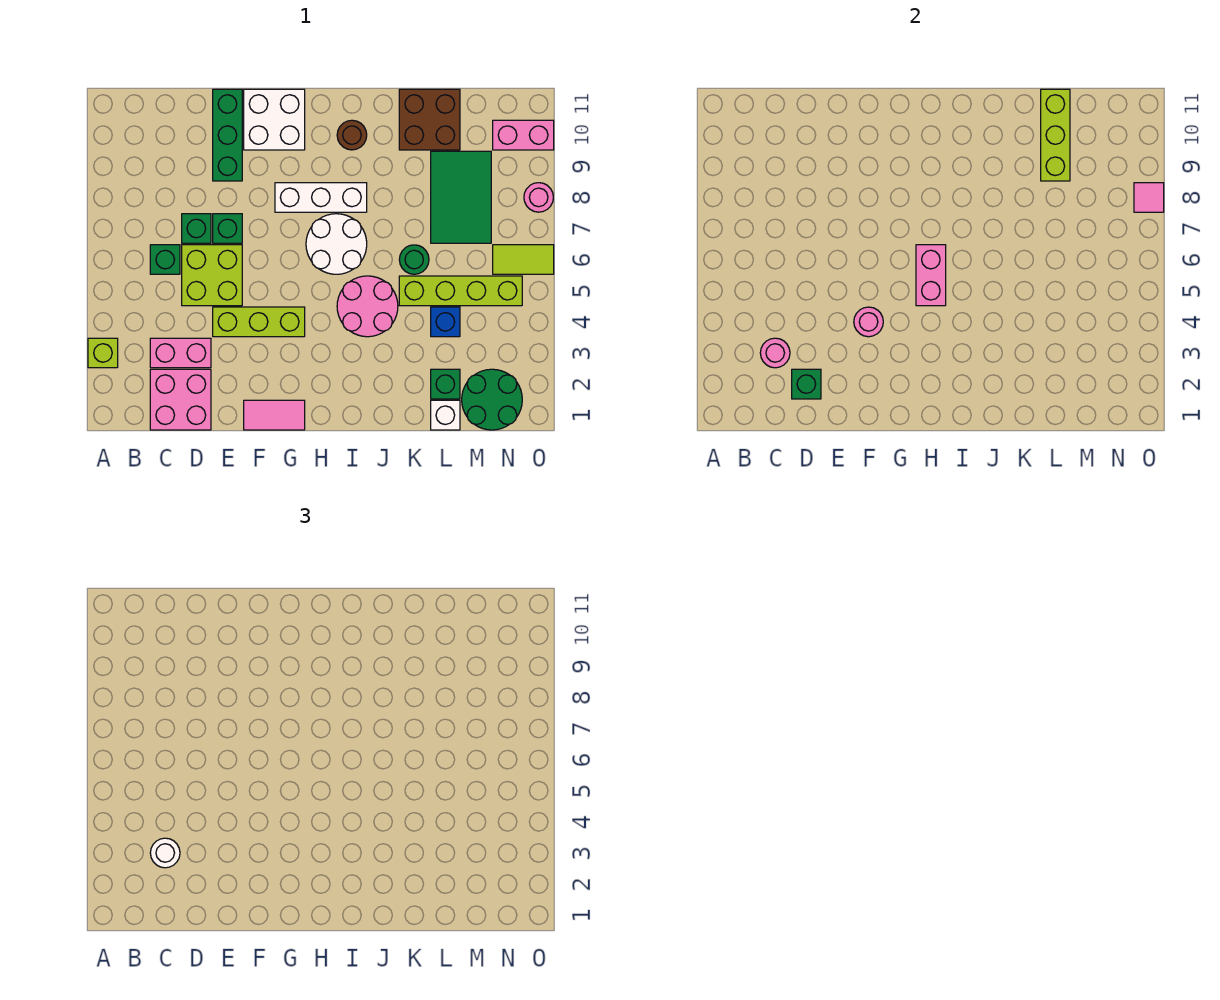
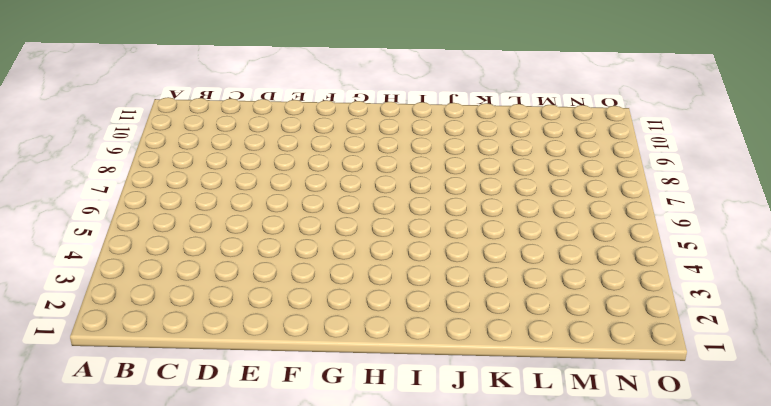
none -> lime brick A3 level 1
none -> pink brick C1:D2 level 1
none -> pink brick C3:D3 level 1
none -> green brick C6 level 1

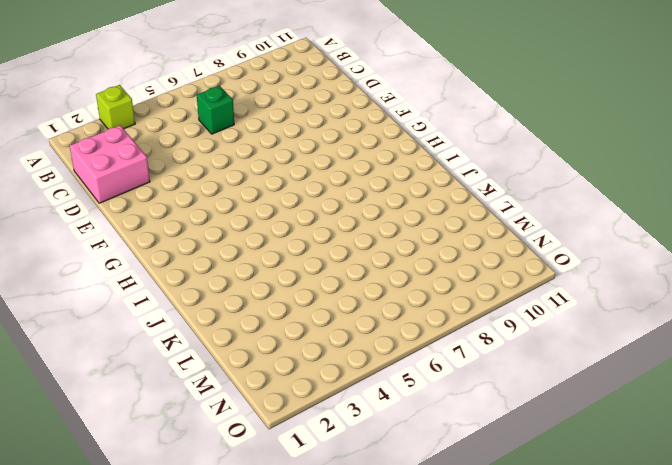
none -> pink brick C3:D3 level 1
none -> lime brick D5:E6 level 1
none -> green brick D7 level 1
none -> lime brick E4:G4 level 1

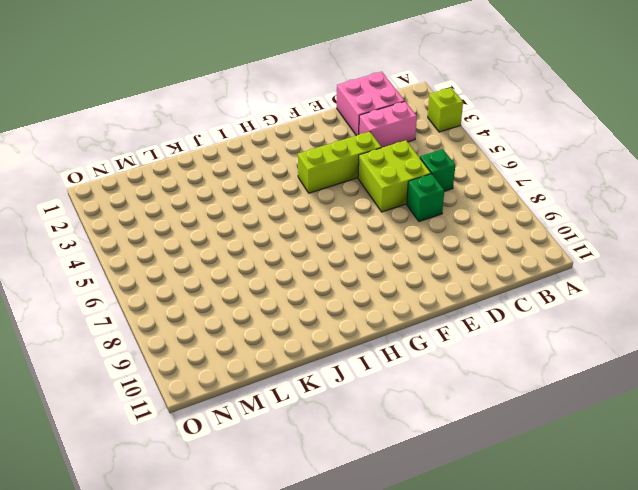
none -> green brick E7 level 1
none -> green brick E9:E11 level 1
none -> pink tile F1:G1 level 1
none -> white brick F10:G11 level 1

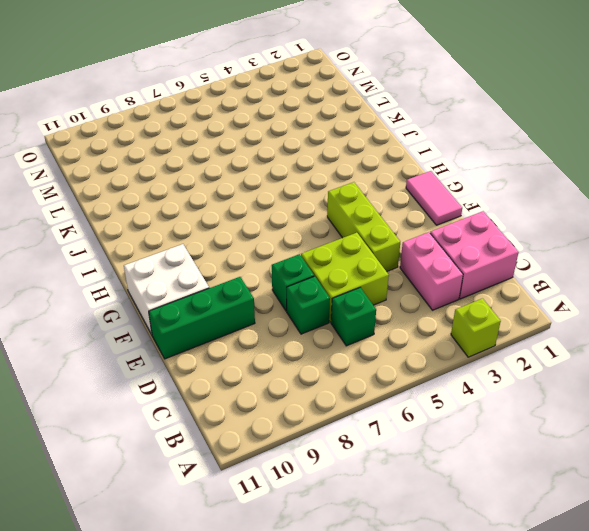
none -> white brick G8:I8 level 1
none -> white round brick H6:I7 level 1
none -> pink round brick I4:J5 level 1
none -> brown round brick I10 level 1

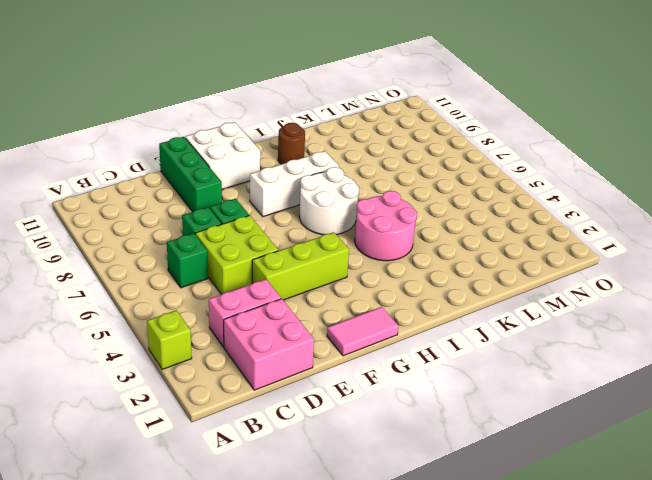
none -> lime brick K5:N5 level 1
none -> green round brick K6 level 1
none -> brown brick K10:L11 level 1
none -> white brick L1 level 1

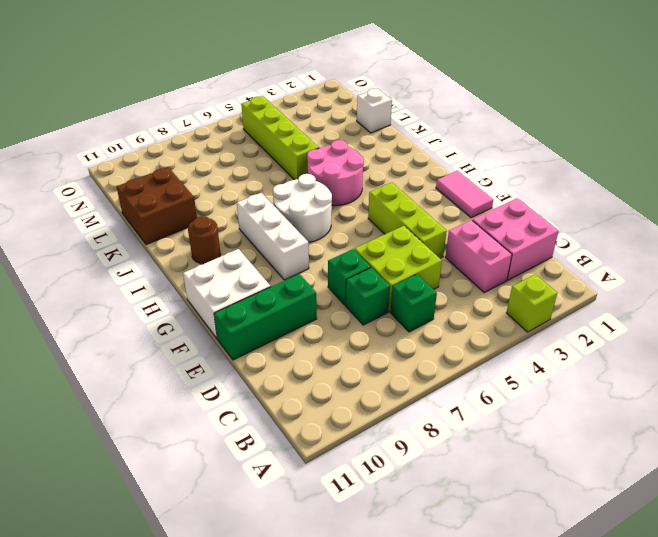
none -> green round brick K6 level 1
none -> green brick L2 level 1
none -> blue brick L4 level 1
none -> green tile L7:M9 level 1

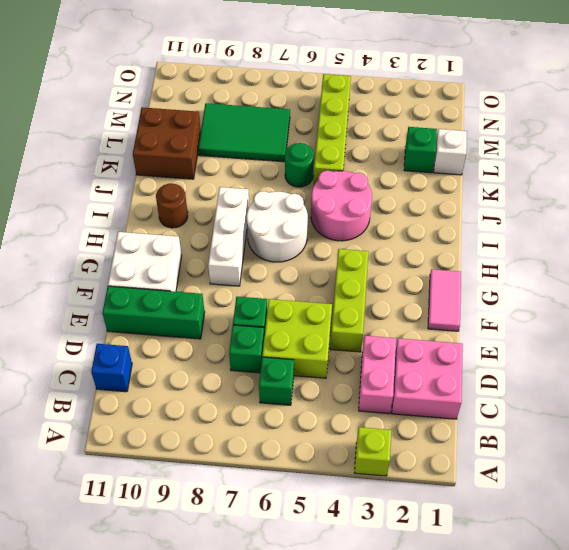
blue brick C11 level 1 -> blue brick L4 level 1
none -> green round brick M1:N2 level 1
none -> lime tile N6:O6 level 1
none -> pink brick N10:O10 level 1
none -> pink round brick O8 level 1

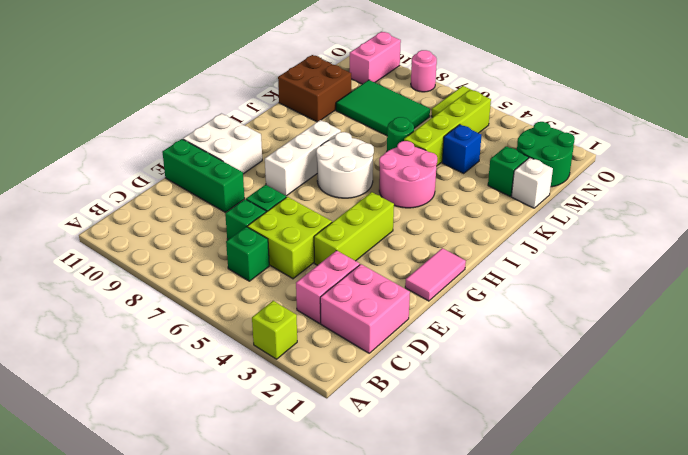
none -> brown round brick I10 level 1
none -> pink round brick C3 level 2
none -> green brick D2 level 2
none -> pink round brick F4 level 2

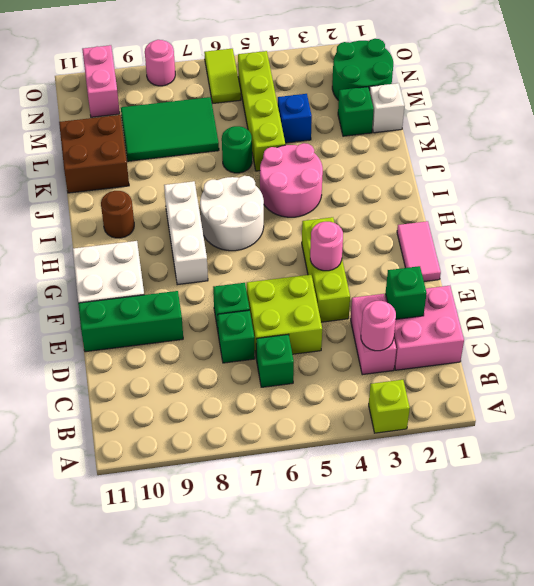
none -> pink brick H5:H6 level 2
none -> lime brick L9:L11 level 2
none -> pink tile O8 level 2
none -> white round brick C3 level 3

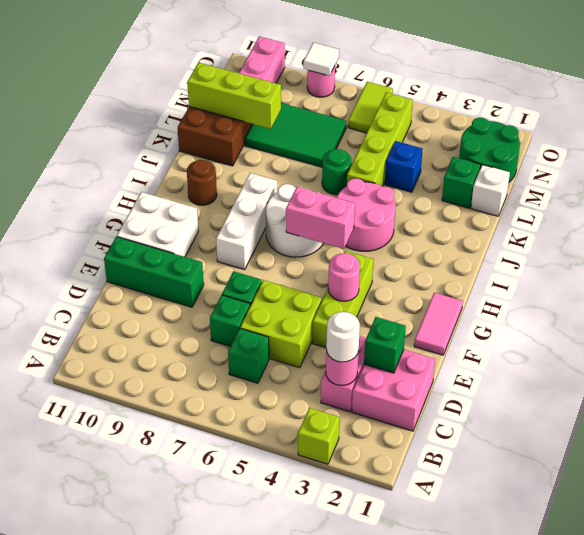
white tile O8 level 2 -> pink tile O8 level 2

